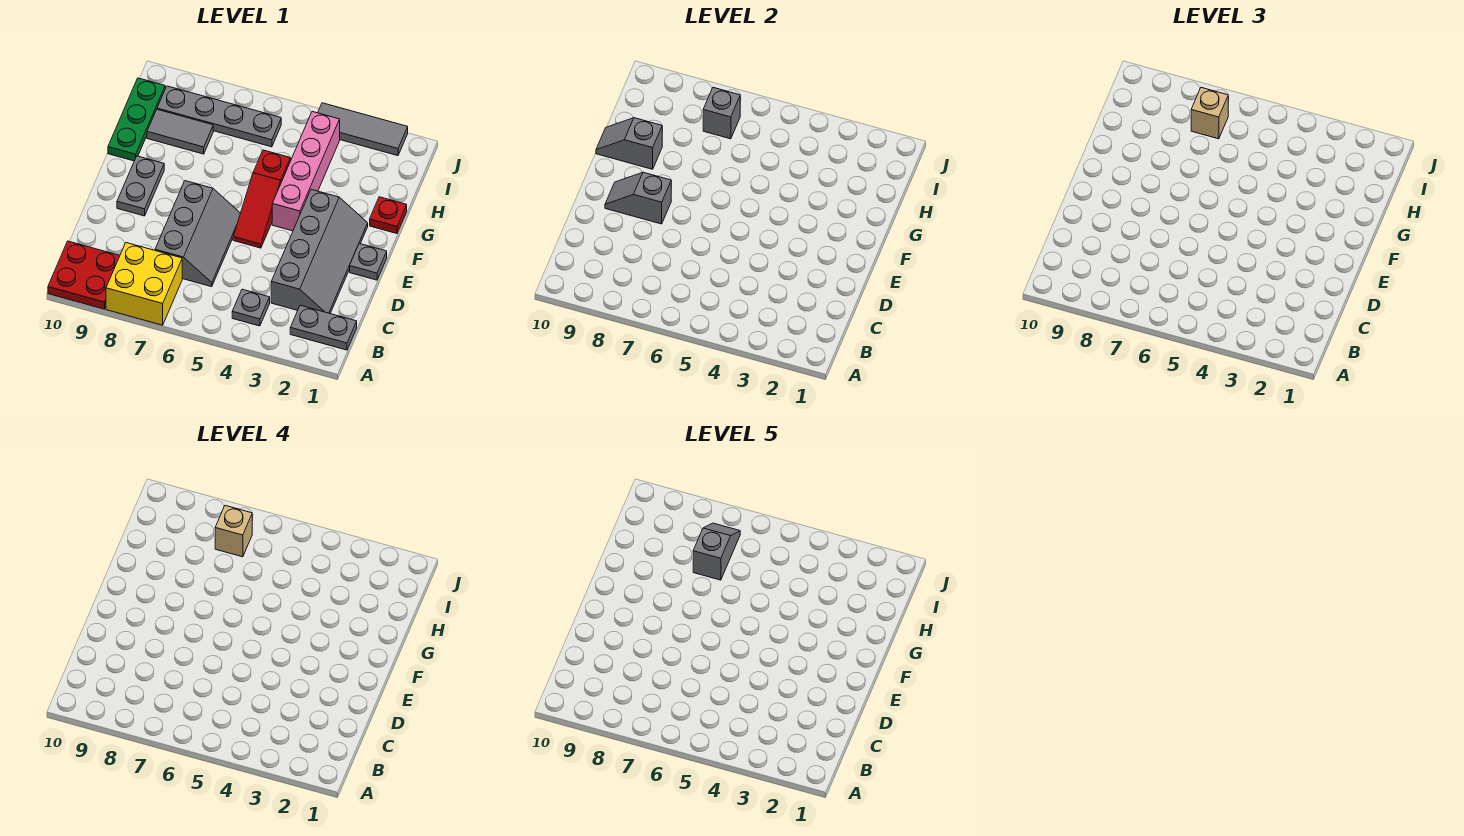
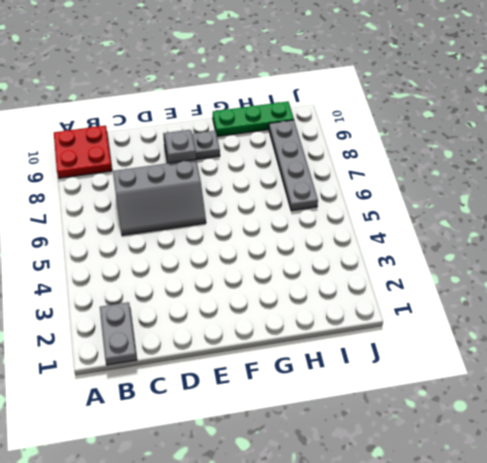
none -> yellow brick A7:B8 level 1
none -> grey plate B4 level 1
none -> grey slope C2:F3 level 1 top 3

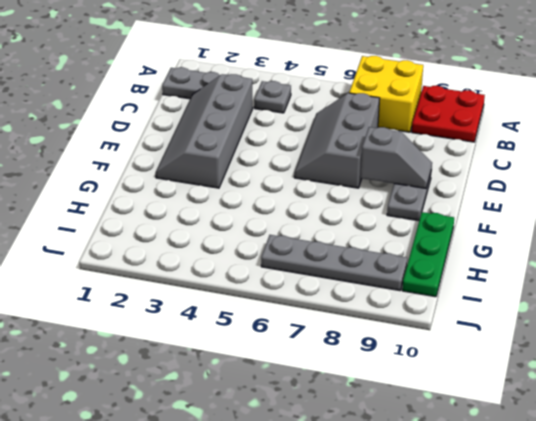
none -> grey plate E1 level 1
none -> red slope E5:G5 level 1 top G
none -> pink brick F4:I4 level 1

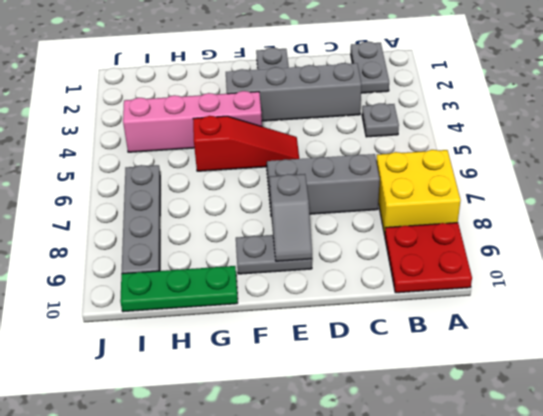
none -> red plate G1 level 1
none -> grey tile H8:H9 level 1
none -> grey tile J2:J4 level 1

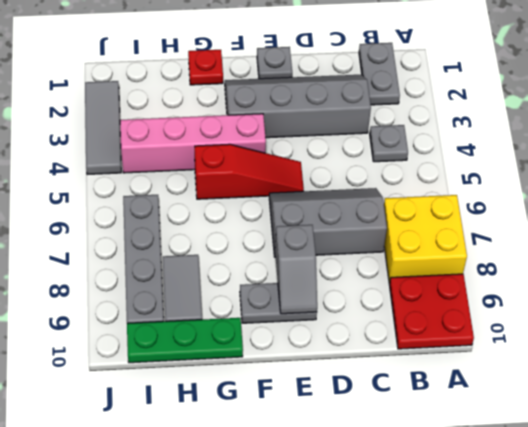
none -> grey slope G9:G10 level 2 top 9
none -> grey brick I7 level 2
none -> tan brick I7 level 3

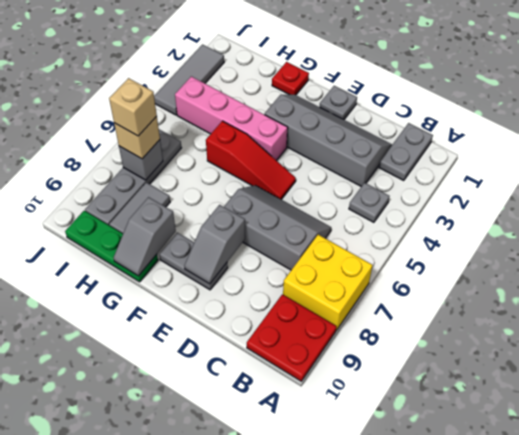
none -> grey slope H7:I7 level 5 top H

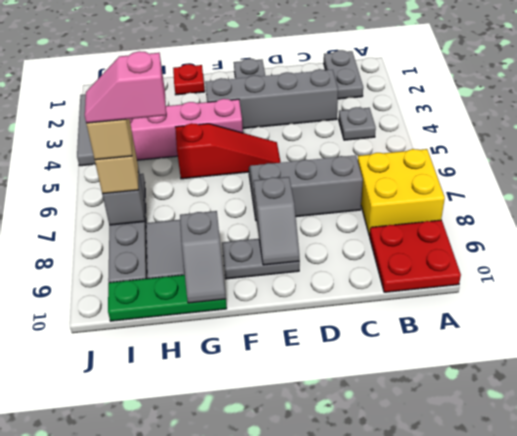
pink slope H7:I7 level 5 top H -> grey slope H7:I7 level 5 top H

